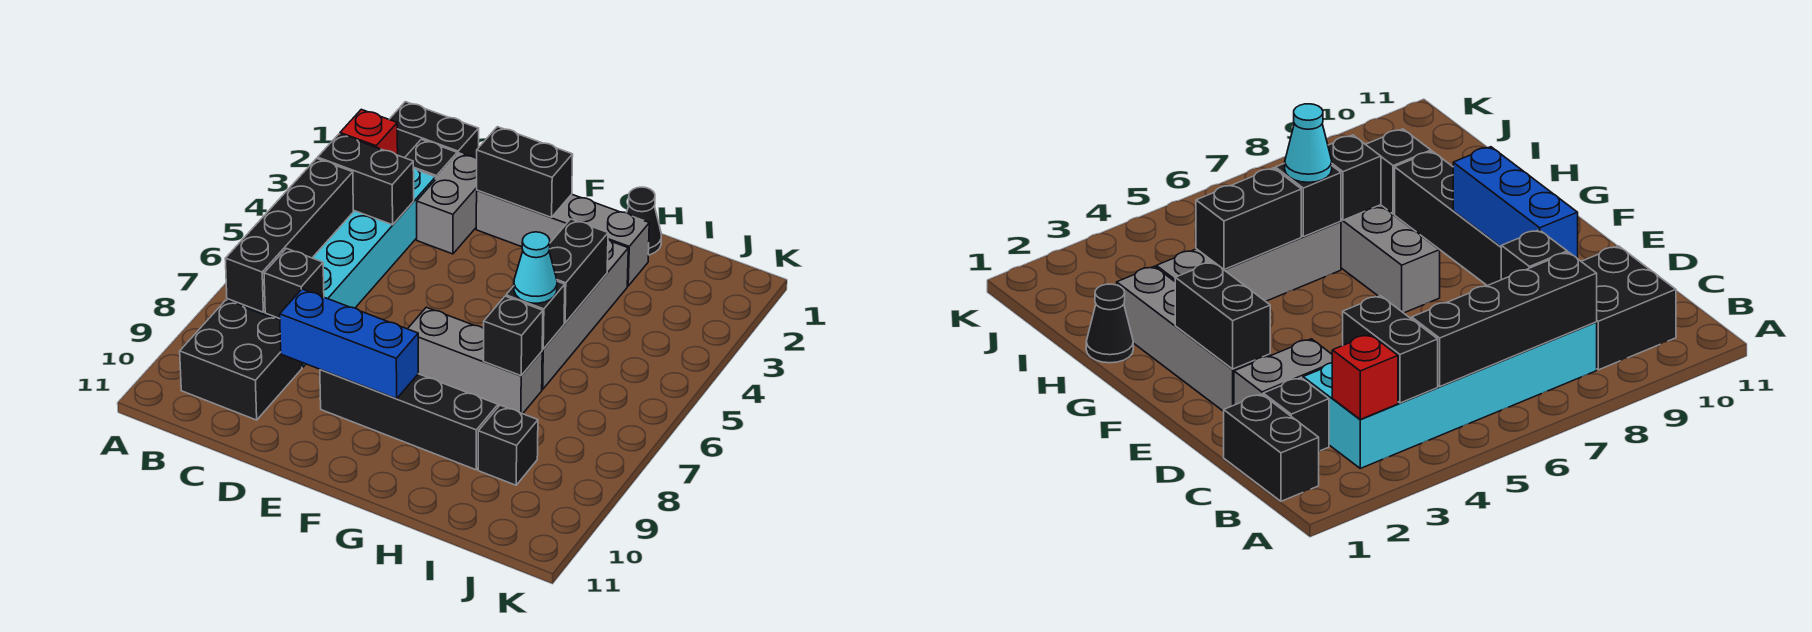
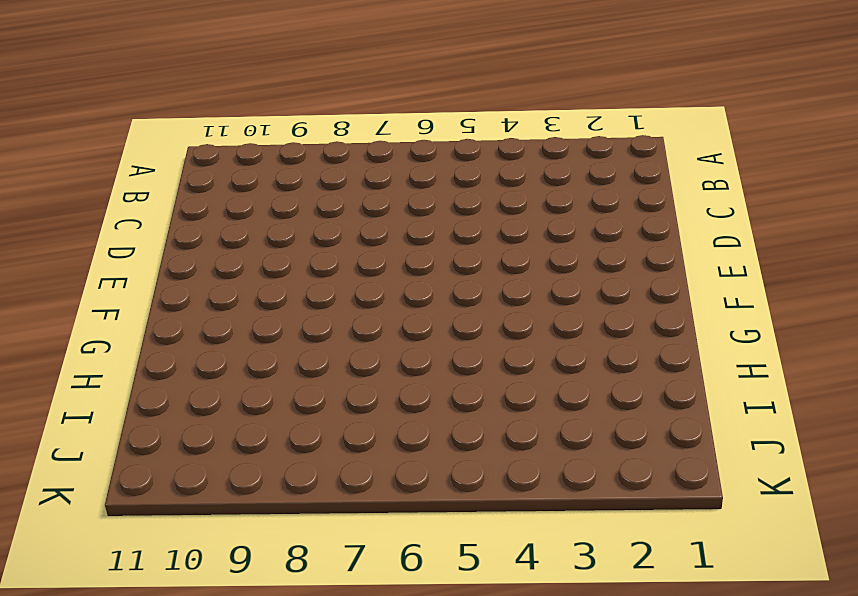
none -> black brick B1:C1 level 1
none -> cyan brick B3:C8 level 1
none -> black brick B9:C10 level 1

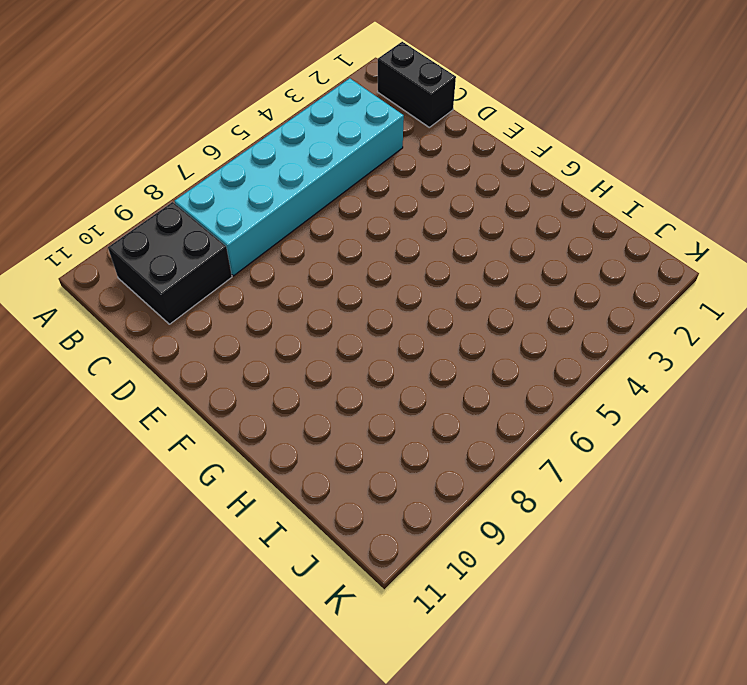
none -> black brick C2 level 1
none -> grey brick D2:D3 level 1
none -> grey brick E2:H2 level 1

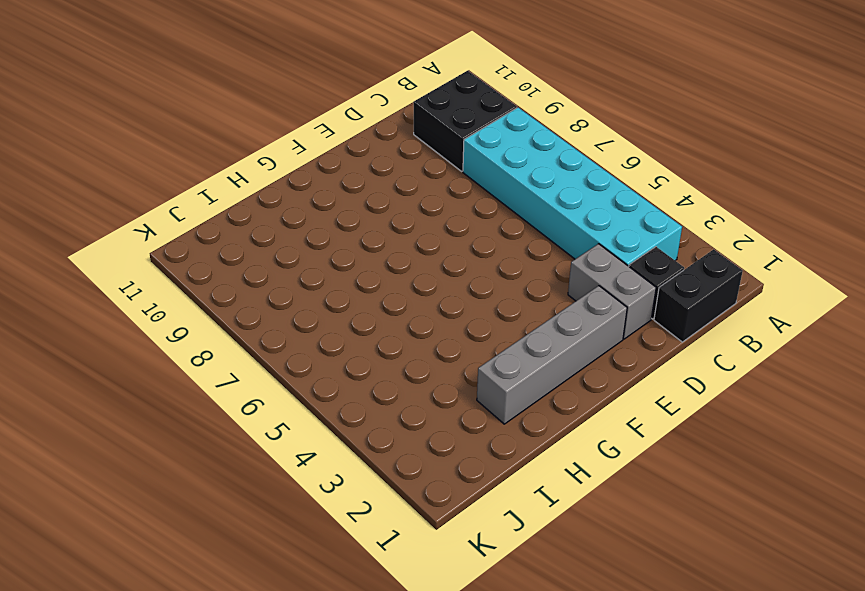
none -> black brick E9:H9 level 1
none -> grey brick F7:H7 level 1
none -> black cone H1 level 1

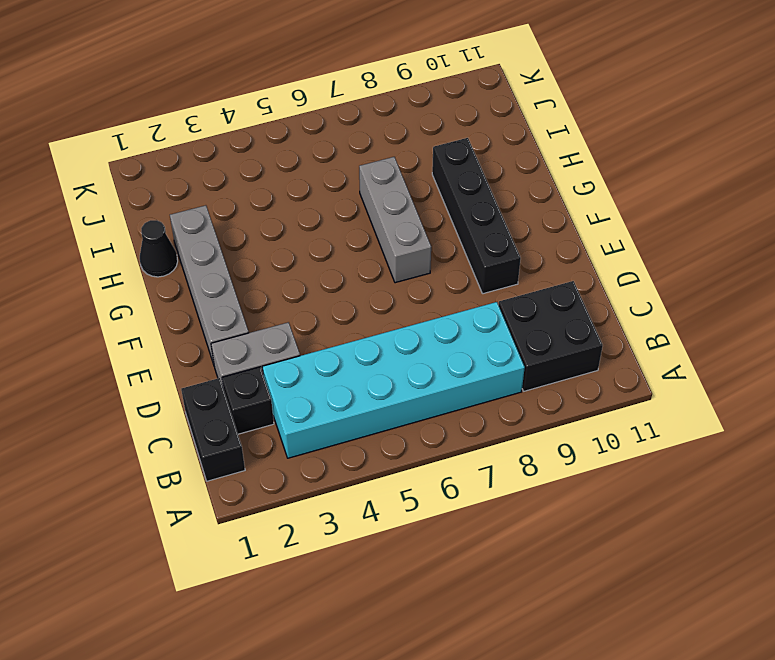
none -> grey brick H3:H6 level 1
none -> black brick I9 level 1
none -> red brick B3 level 2

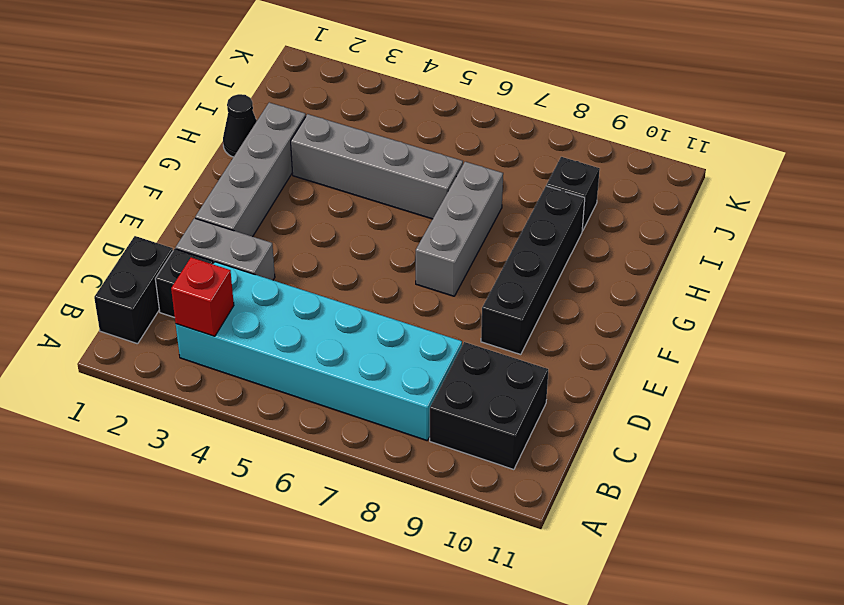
none -> black brick B4:C4 level 2
none -> black brick B5:B8 level 2
none -> black brick C8 level 2

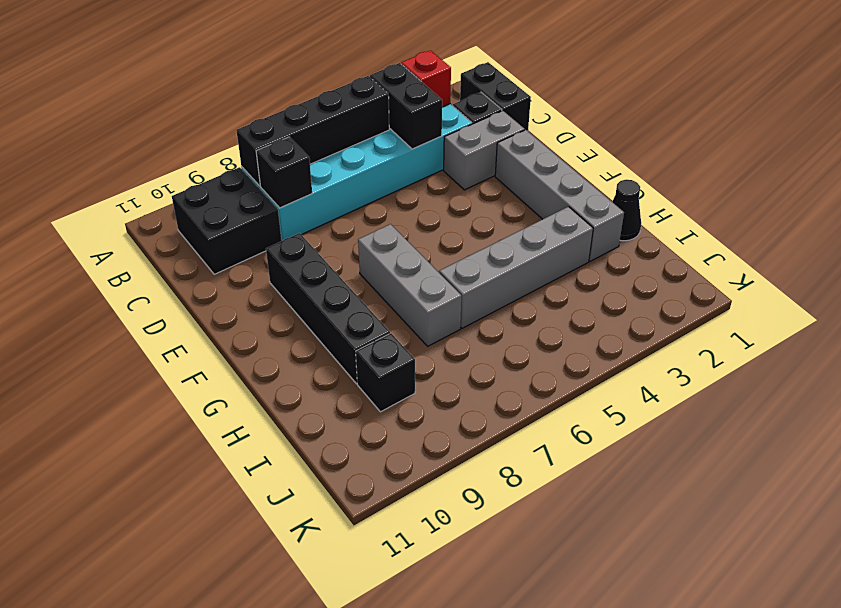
none -> blue brick D9:F9 level 2
none -> black brick E2:F2 level 2
none -> black brick H4:H5 level 2

